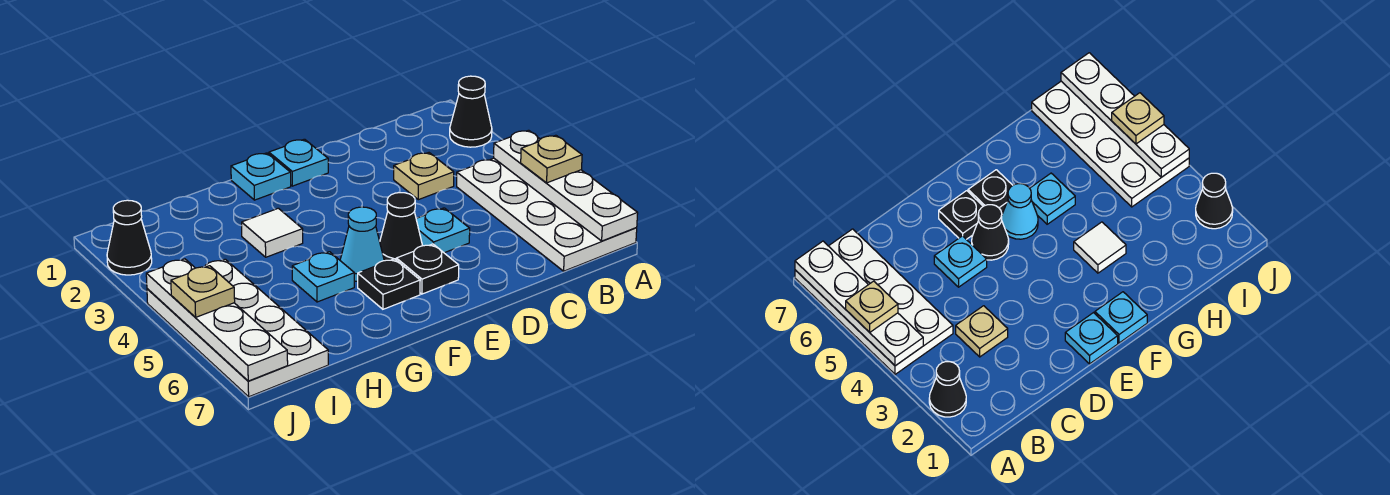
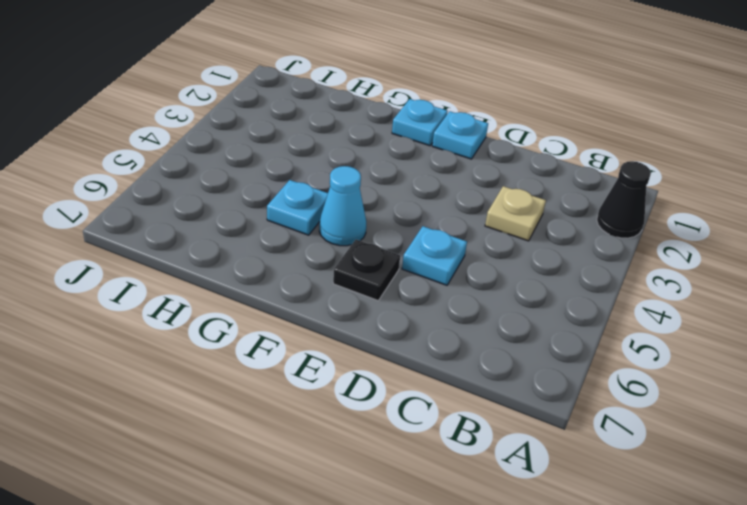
none -> white plate A4:B7 level 1
none -> black cone E5 level 1
none -> black plate F6 level 1

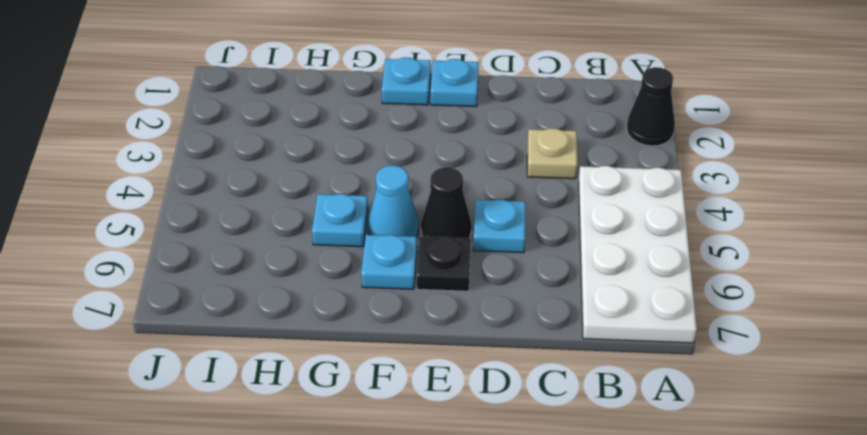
cyan plate F6 level 1 -> black plate F6 level 1
none -> white tile G3 level 1
none -> white plate I4:J7 level 1
none -> black cone J2 level 1

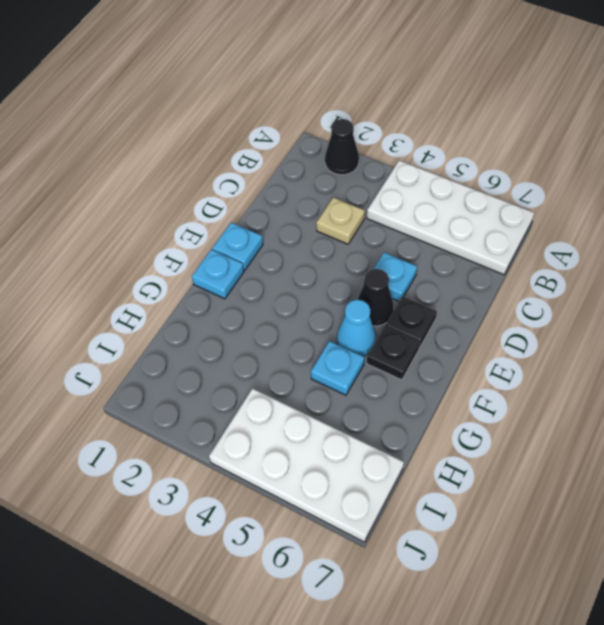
none -> white tile G3 level 1
none -> black cone J2 level 1
none -> white plate A4:A7 level 2

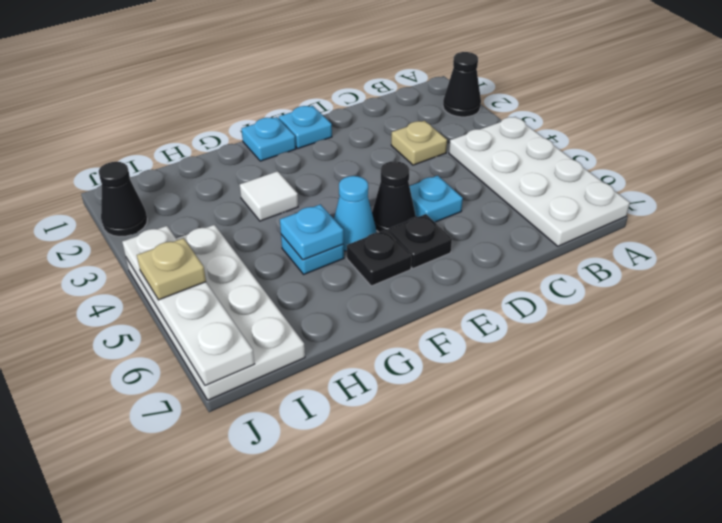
cyan plate G5 level 2 -> none
none -> white plate A4:A7 level 2
none -> tan plate A5 level 3

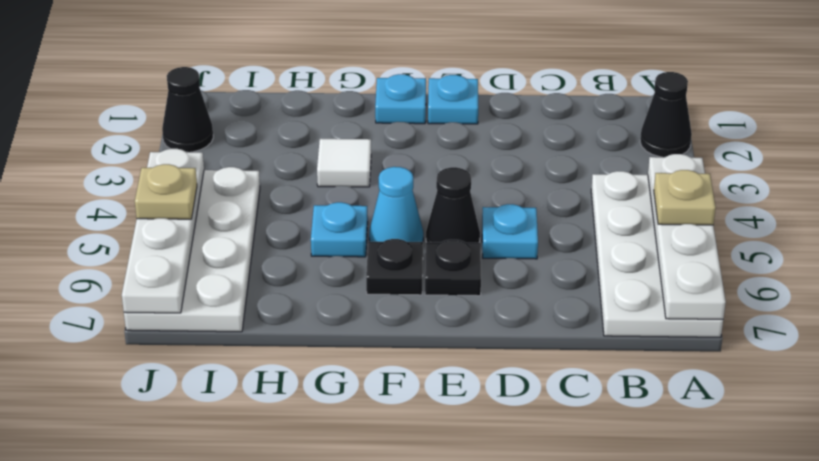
none -> tan plate C3 level 1

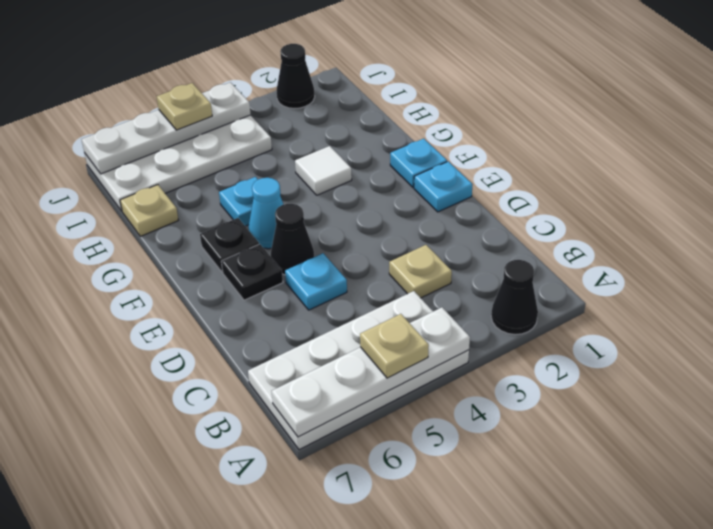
tan plate H7 level 1 -> none

